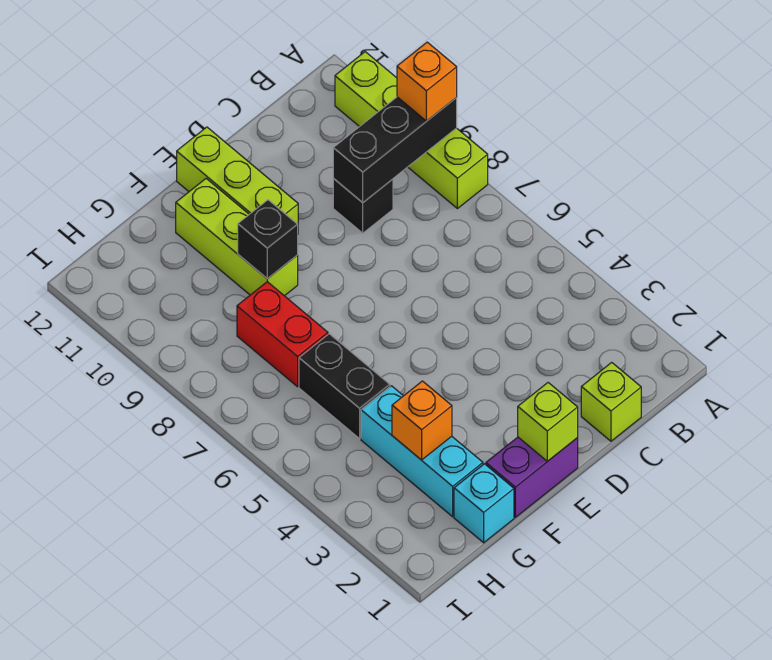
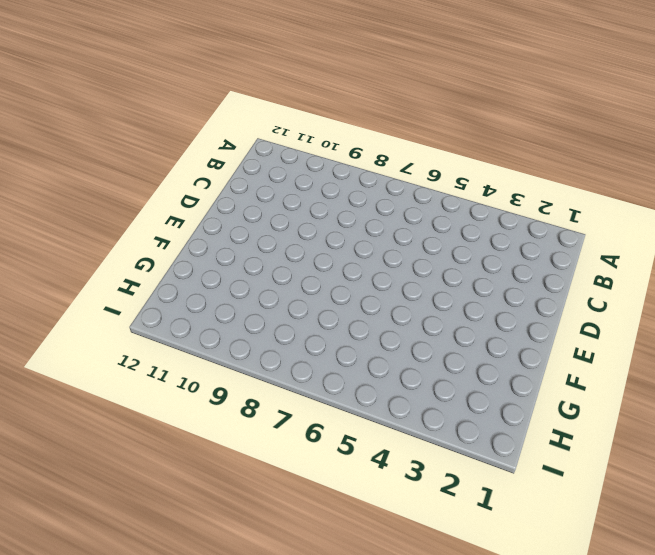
none -> lime brick A8:A11 level 1
none -> lime brick C1 level 1
none -> black brick C9 level 1

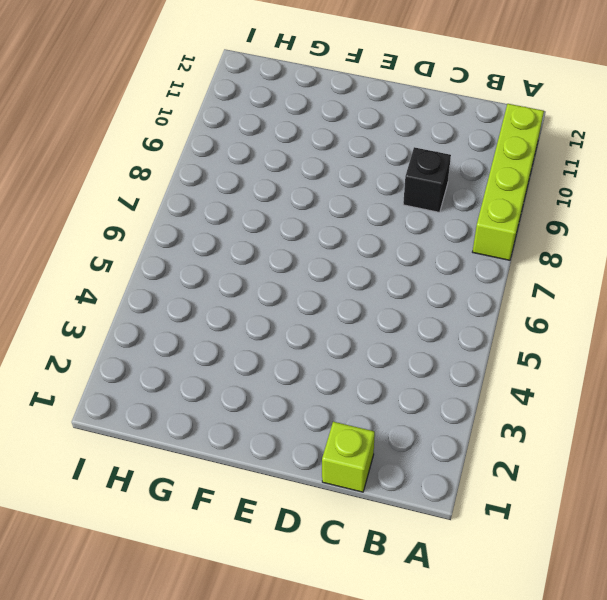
none -> purple brick E1:F1 level 1
none -> lime brick E10:E12 level 1
none -> lime brick F9:F11 level 1

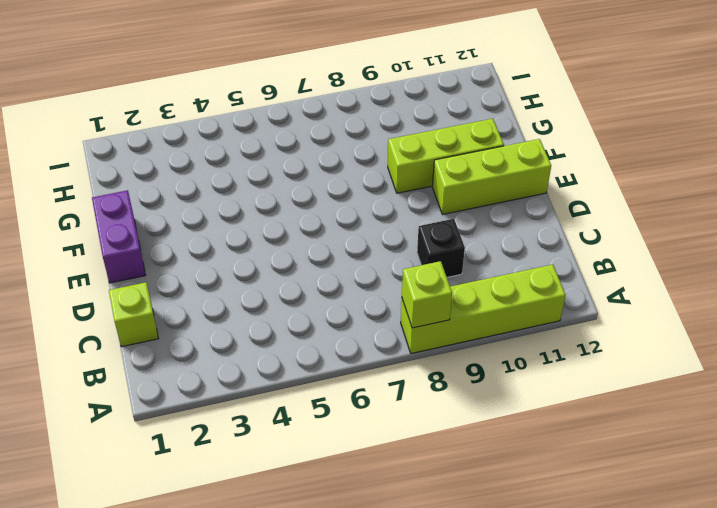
lime brick A8 level 2 -> lime brick E1 level 2
none -> cyan brick G1 level 1
none -> cyan brick G2:G4 level 1
none -> black brick G5:G6 level 1

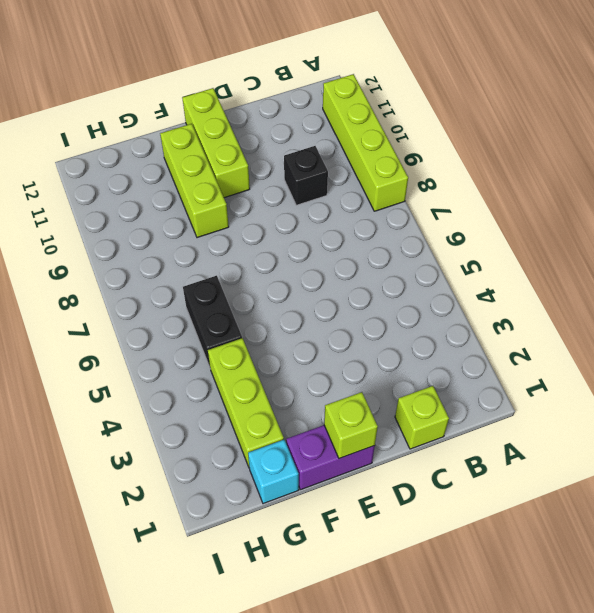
lime brick G2:G4 level 1 -> cyan brick G2:G4 level 1
none -> red brick G7:G8 level 1
none -> black brick A9:C9 level 2
none -> black brick F9 level 2

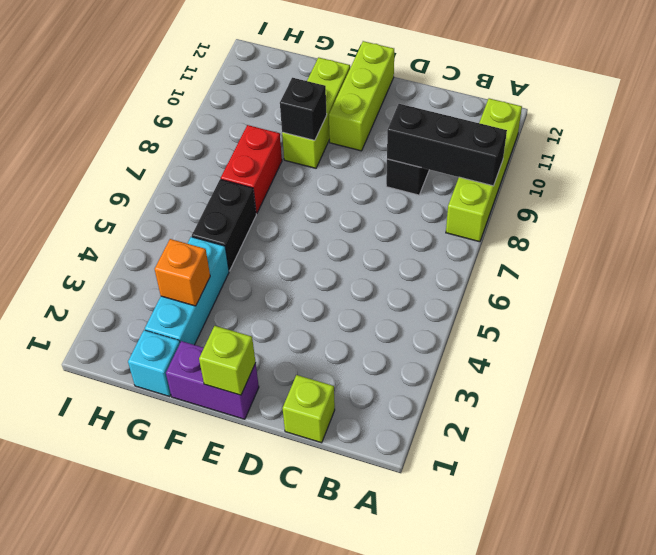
none -> orange brick A9 level 3

